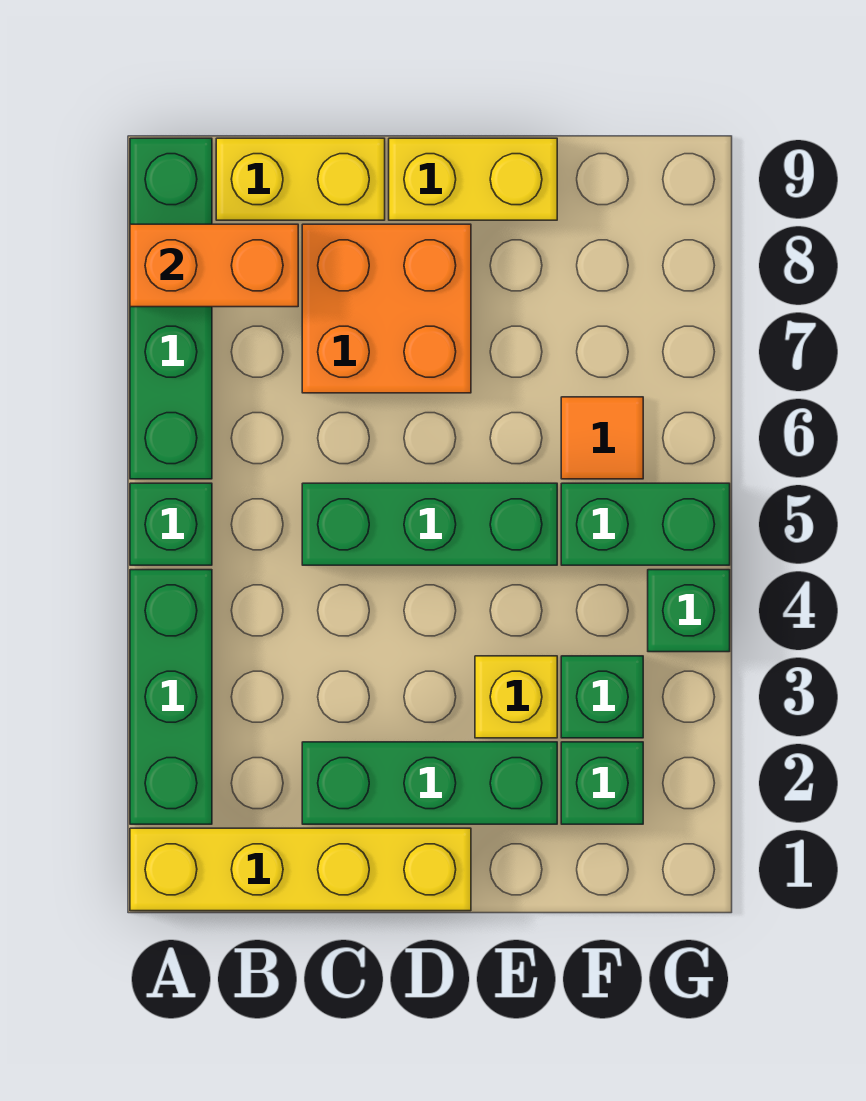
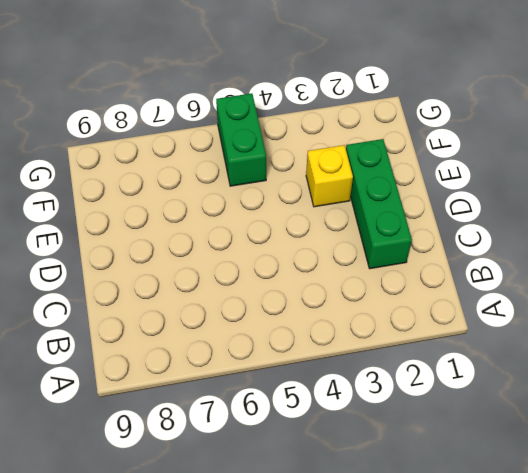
none -> yellow brick A1:D1 level 1
none -> green brick A2:A4 level 1
none -> green brick A5 level 1

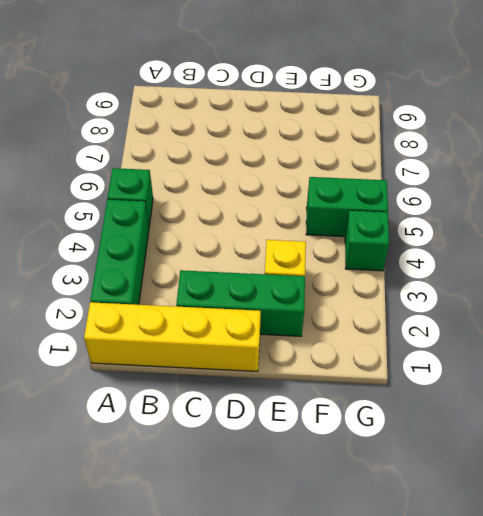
none -> green brick A6:A9 level 1
none -> yellow brick B9:C9 level 1
none -> green brick C5:E5 level 1

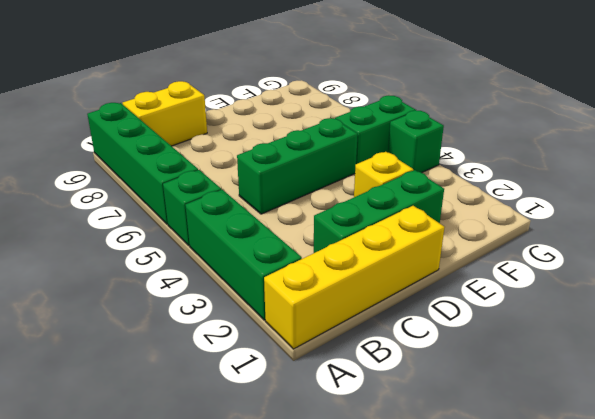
none -> orange brick C7:D8 level 1
none -> yellow brick D9:E9 level 1
none -> green brick F2 level 1

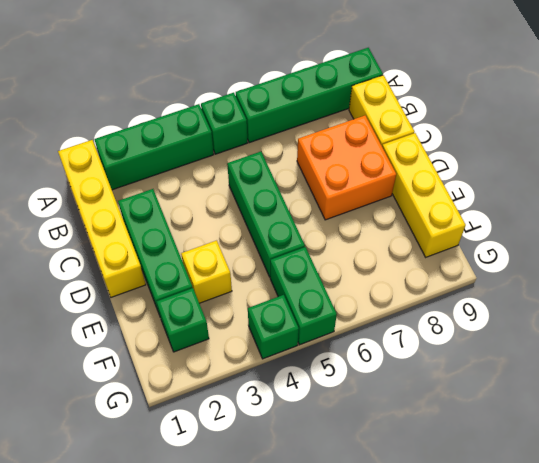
yellow brick D9:F9 level 1 -> yellow brick D9:E9 level 1
none -> green brick F3 level 1
none -> orange tile F6 level 1
none -> orange brick A8:B8 level 2

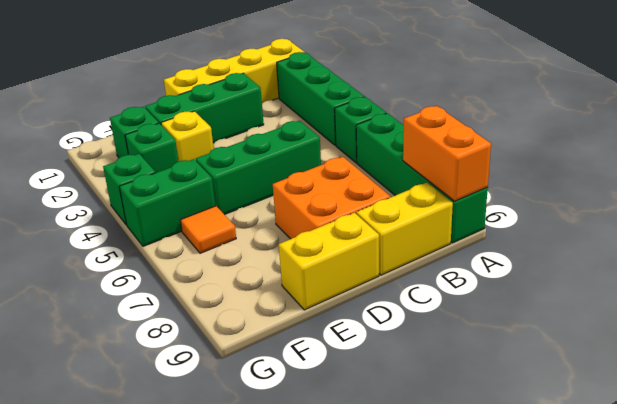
orange brick A8:A9 level 2 -> orange brick A8:B8 level 2

